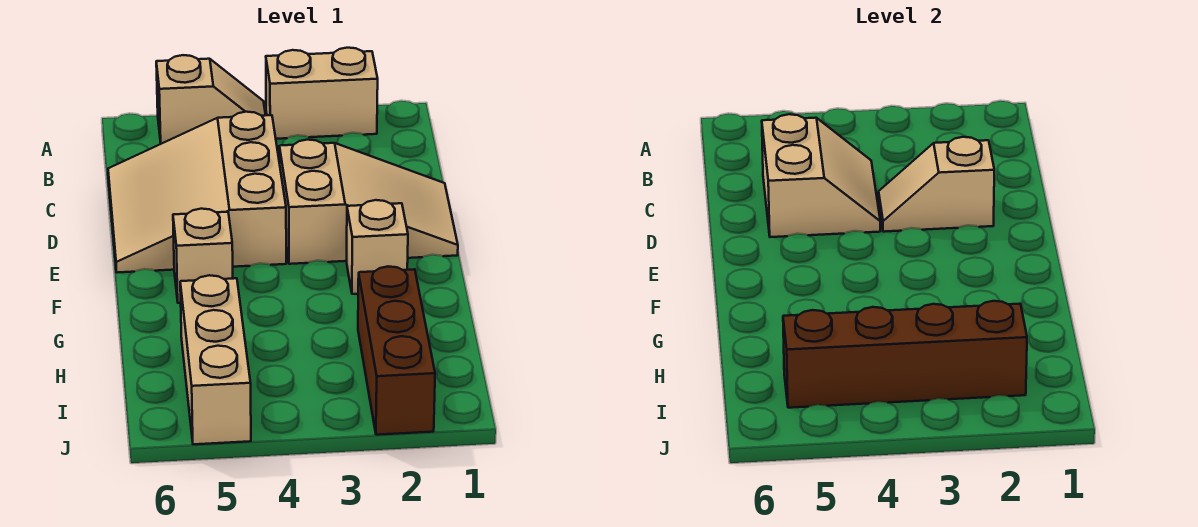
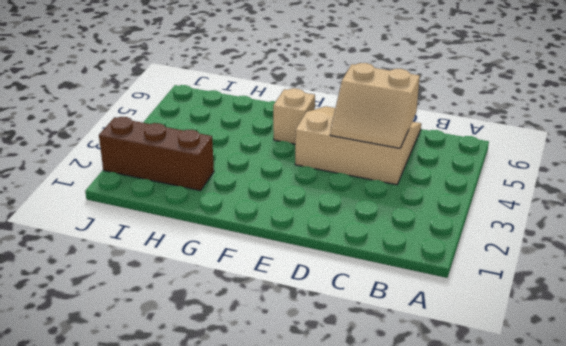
none -> tan brick A2:A3 level 1
none -> tan slope A4:A5 level 1 top 5

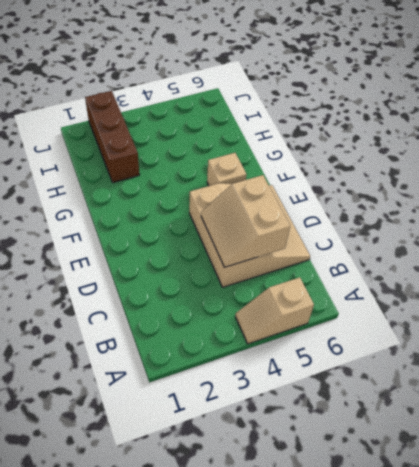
none -> tan brick A2:A3 level 1
none -> tan slope D1:E3 level 1 top 3

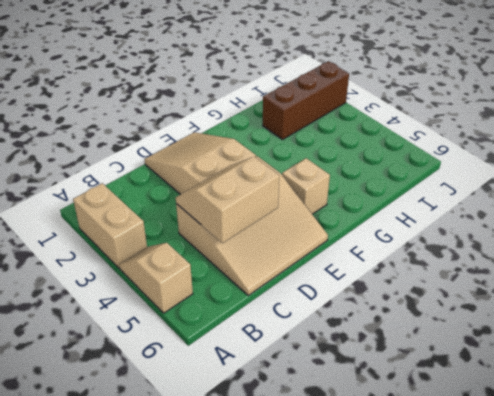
none -> tan brick F2 level 1
none -> tan brick H5:J5 level 1

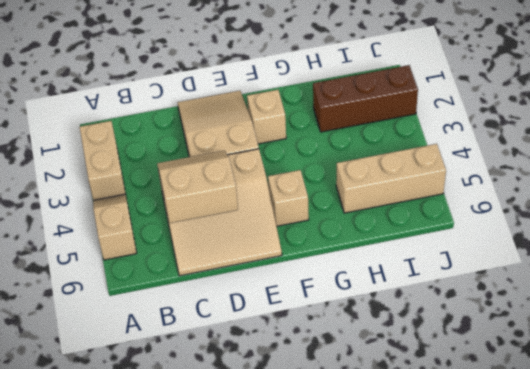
none -> tan slope D2:D3 level 2 top 2
none -> brown brick I2:I5 level 2

